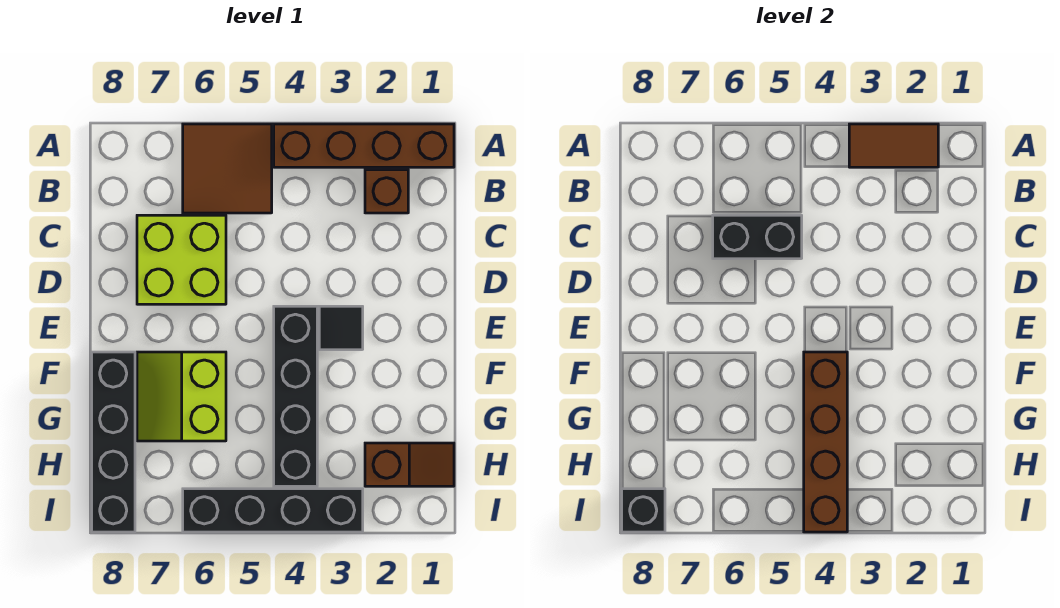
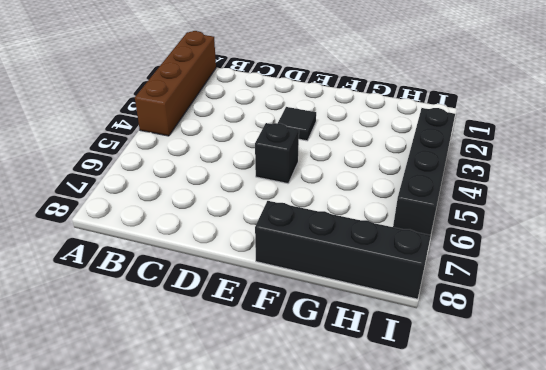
black brick E5 level 1 -> black brick I8 level 2
none -> brown tile A5:B6 level 1
none -> brown brick B2 level 1
none -> lime brick C6:D7 level 1

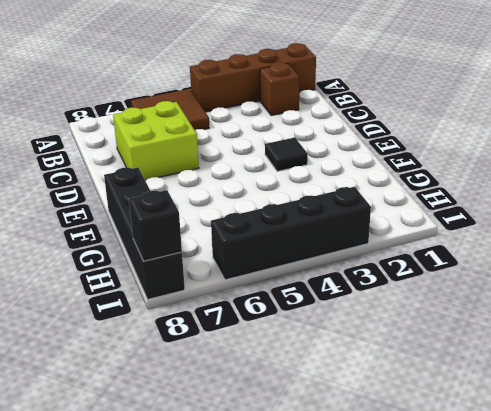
none -> black brick E4:H4 level 1
none -> lime slope F6:G7 level 1 top 6
none -> brown slope H1:H2 level 1 top 2

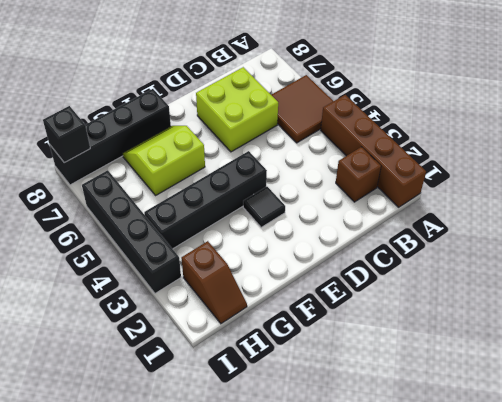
none -> brown tile A2:A3 level 2
none -> black brick C5:C6 level 2
none -> brown brick F4:I4 level 2

